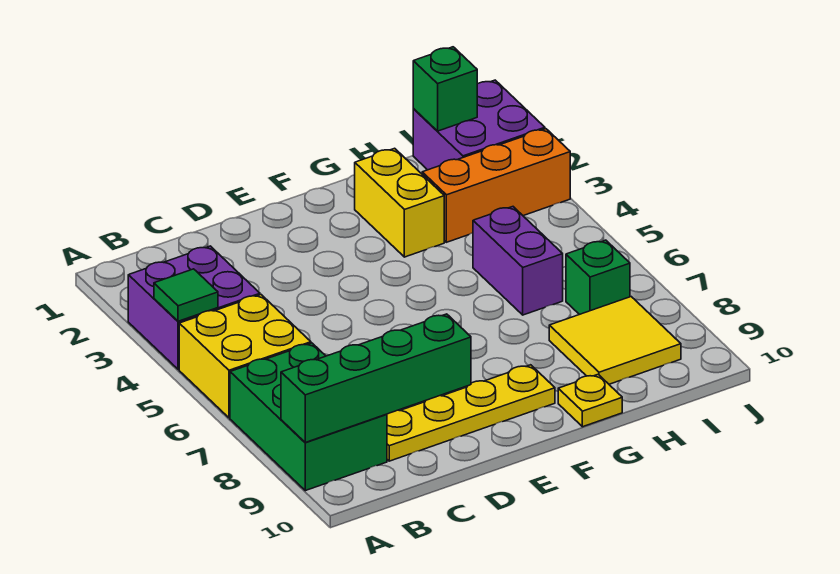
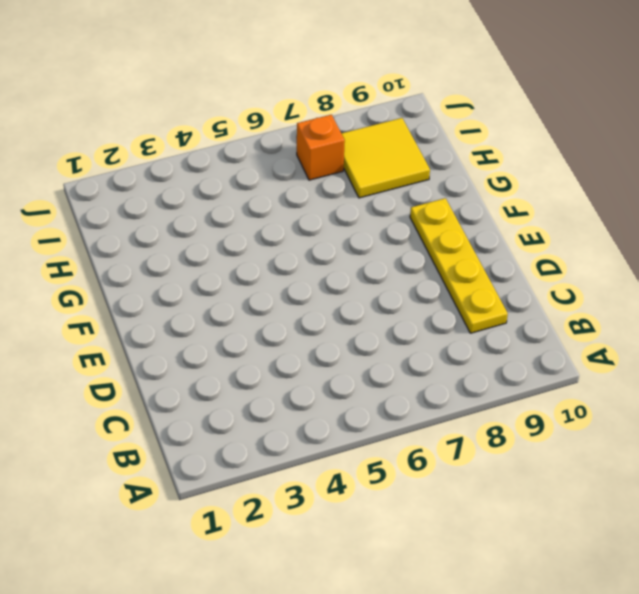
orange brick I7 level 1 -> green brick I7 level 1
none -> purple brick A3:B4 level 1
none -> yellow brick A5:B6 level 1
none -> green brick A7:B9 level 1

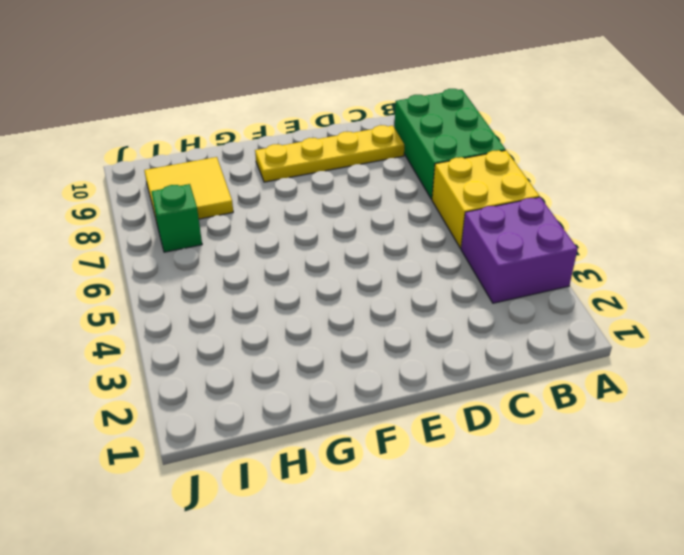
none -> yellow brick G2:G3 level 1
none -> yellow plate G10 level 1
none -> orange brick H3:J3 level 1

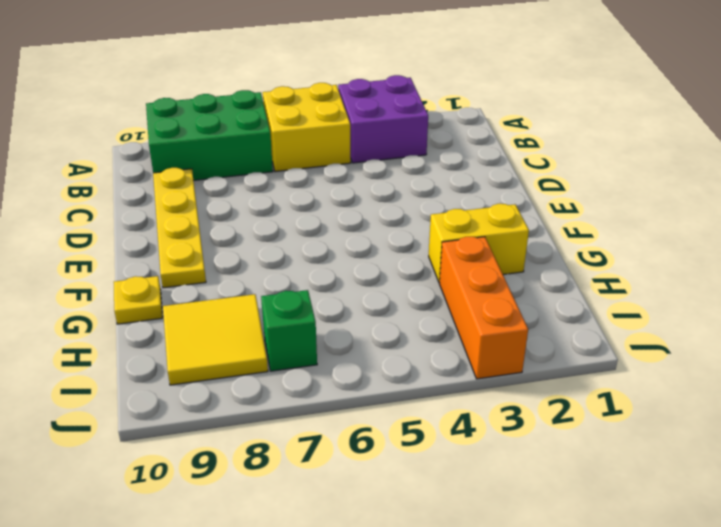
none -> purple brick H5:H6 level 1
none -> purple brick I1:J2 level 1
none -> green tile A4 level 2

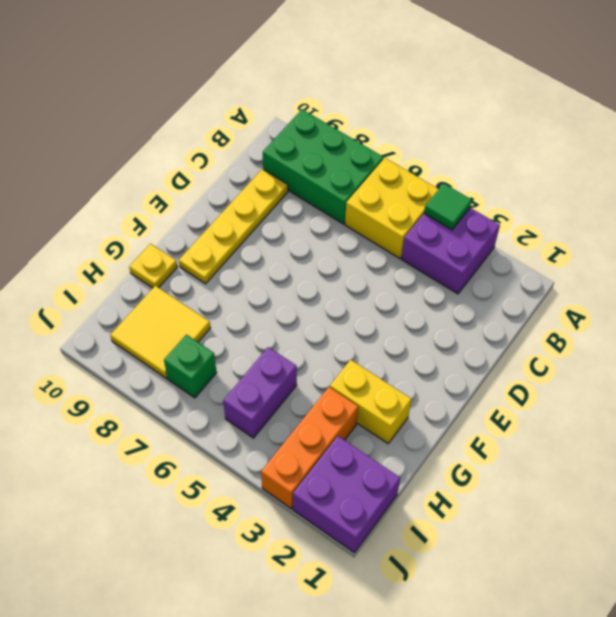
purple brick H5:I5 level 1 -> purple brick H5:H6 level 1
none -> green brick A9:D9 level 2
none -> green brick I1 level 2

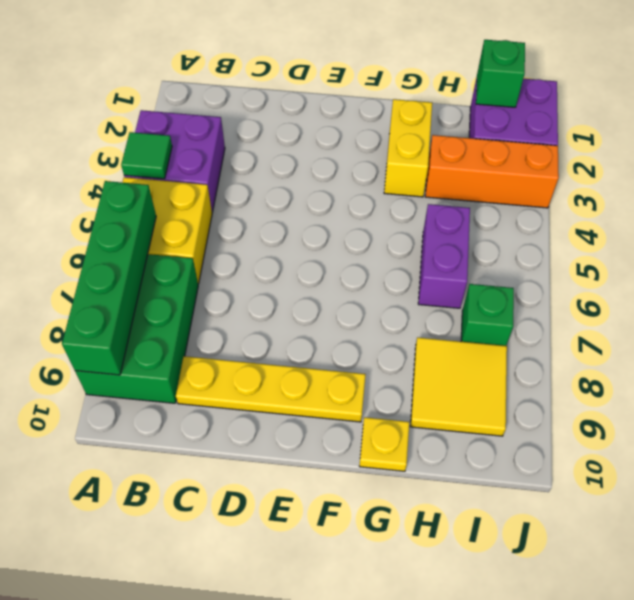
green brick A6:A9 level 2 -> green brick A9:D9 level 2

